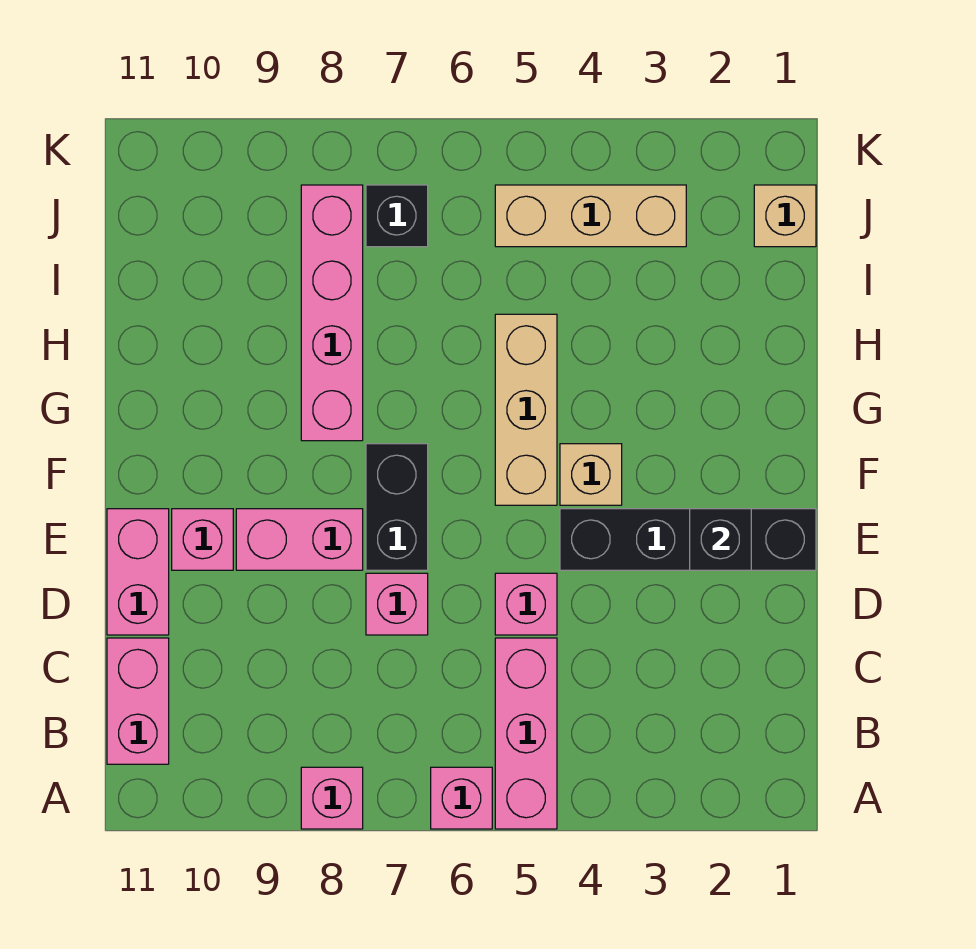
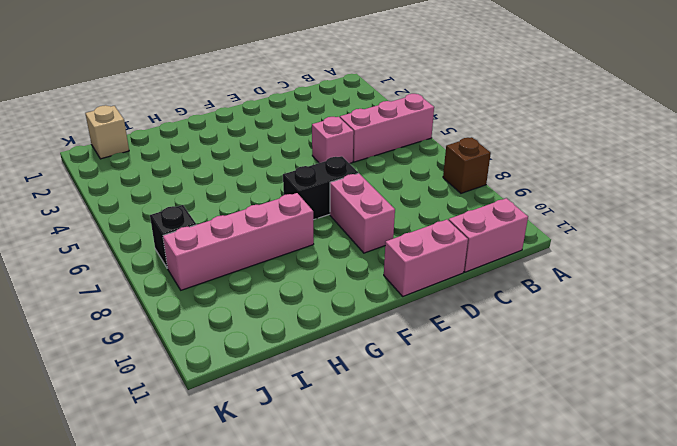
brown brick A8 level 1 -> pink brick A8 level 1
none -> pink brick A6 level 1
none -> pink brick D7 level 1
none -> black brick E1:E4 level 1

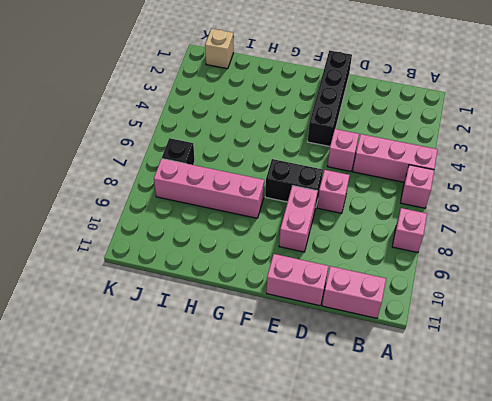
none -> pink brick E10 level 1
none -> tan brick F4 level 1
none -> tan brick F5:H5 level 1

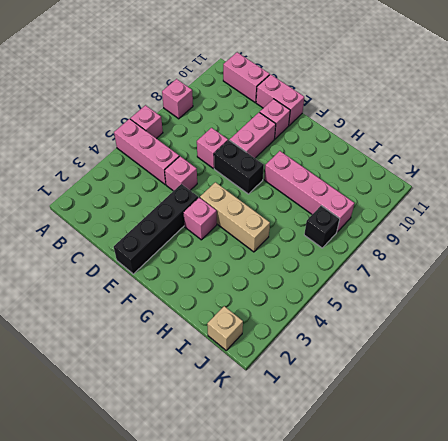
pink brick F4 level 1 -> tan brick F4 level 1
none -> tan brick J3:J5 level 1
none -> black brick E2 level 2

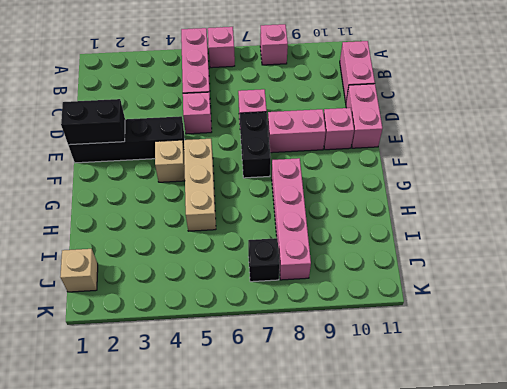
black brick E1:E2 level 2 -> black brick E2 level 2
none -> tan brick J3:J5 level 1

